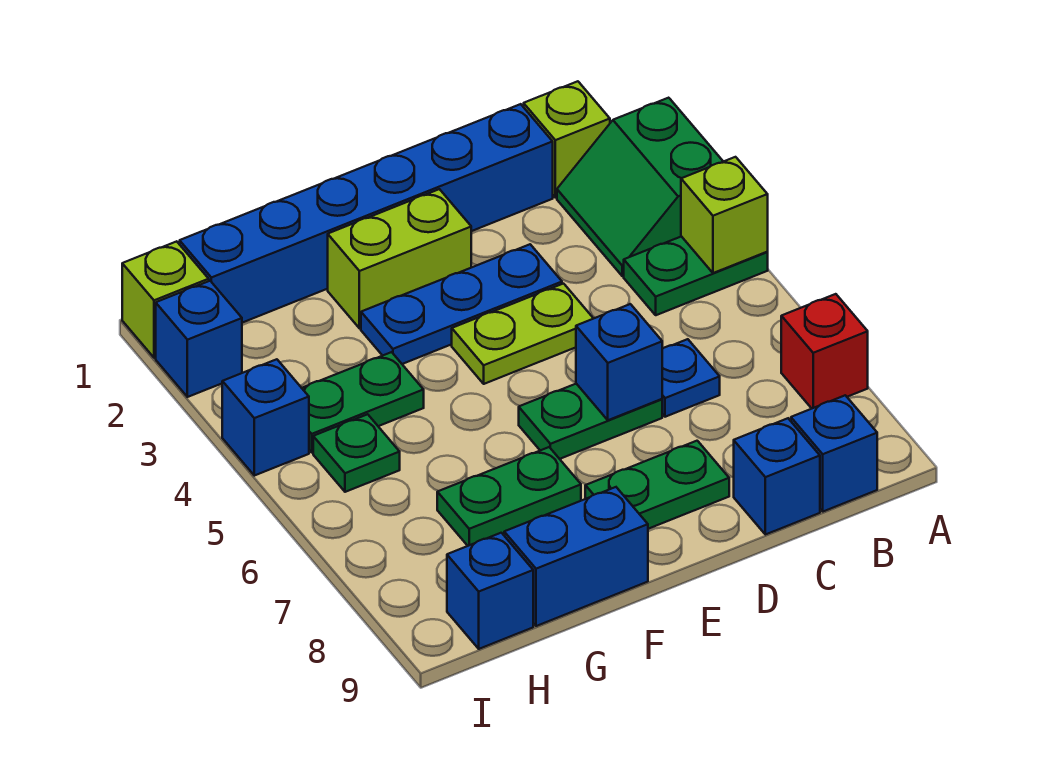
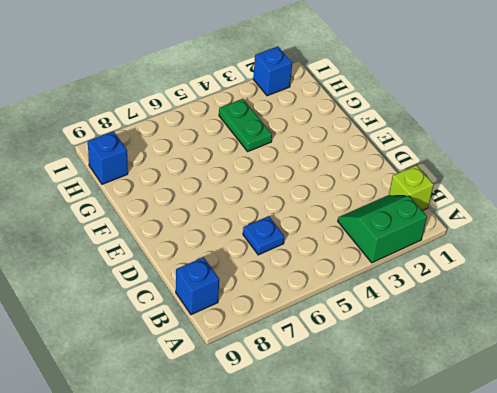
none -> green plate A4:B4 level 1
none -> red brick A7 level 1
none -> blue brick C1:H1 level 1

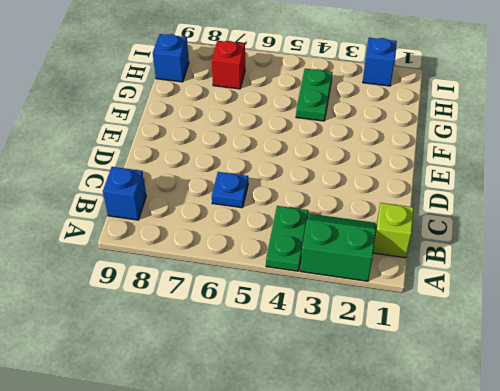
red brick H7 level 1 -> red brick A7 level 1
none -> blue brick C1:H1 level 1
none -> blue brick C9 level 1
none -> blue plate D3:F3 level 1

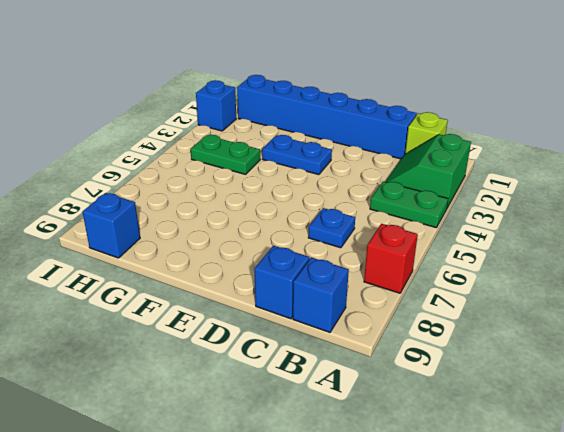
blue plate E3:F3 level 1 -> blue plate D3:F3 level 1
none -> lime plate D4:E4 level 1
none -> green plate D6:E6 level 1
none -> green plate D8:E8 level 1

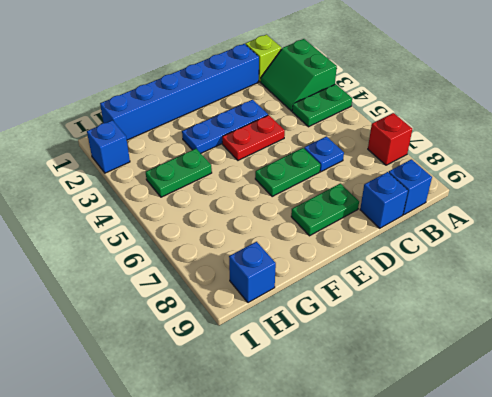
red plate D4:E4 level 1 -> lime plate D4:E4 level 1
none -> lime brick E2:F2 level 1
none -> green plate F7:G7 level 1
none -> blue brick F9:G9 level 1

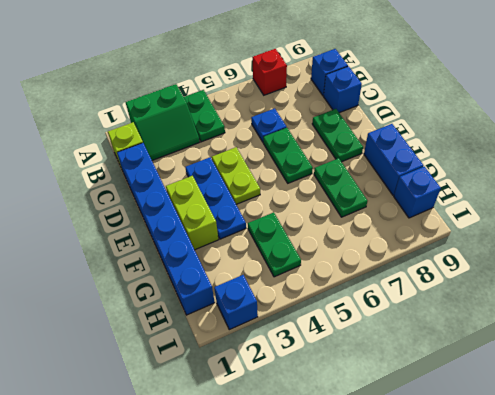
none -> green plate H5 level 1
none -> lime brick I1 level 1
none -> blue brick I4 level 1

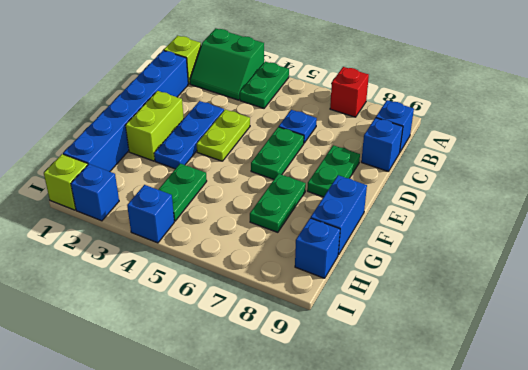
none -> green plate H5 level 1
none -> lime brick A4 level 2
none -> blue brick D6 level 2

